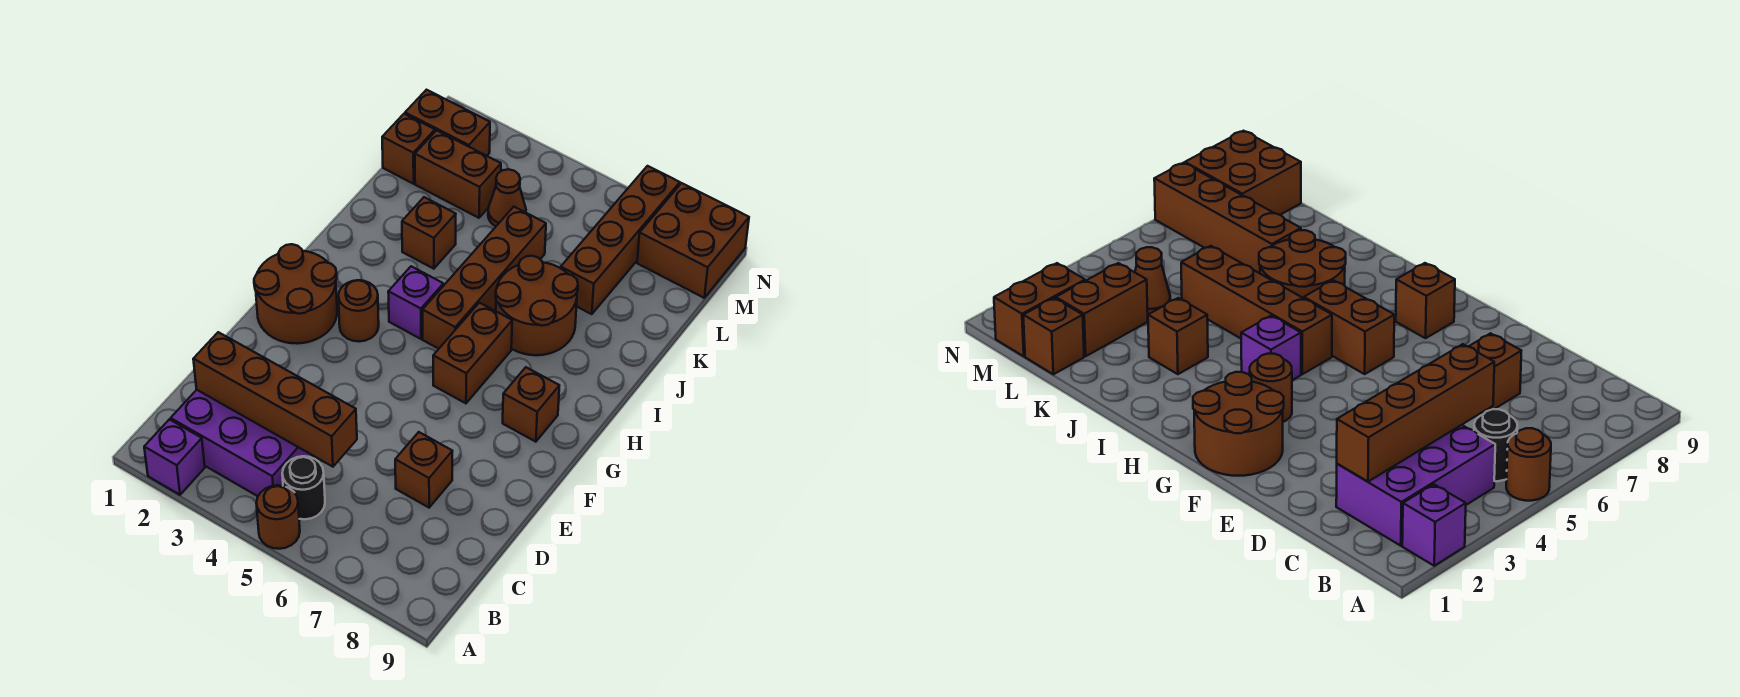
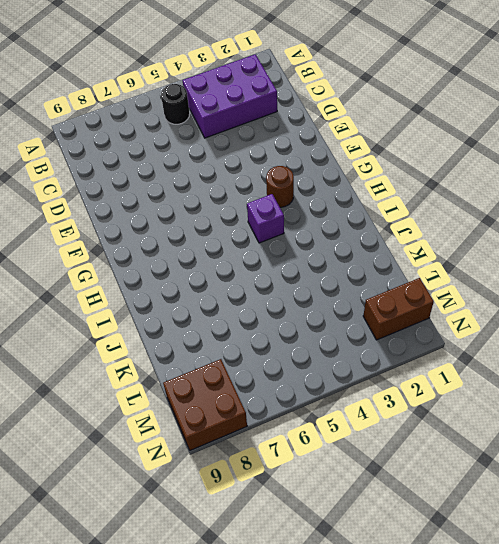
none -> purple brick A2 level 1
none -> brown round brick A5 level 1
none -> brown brick D7 level 1

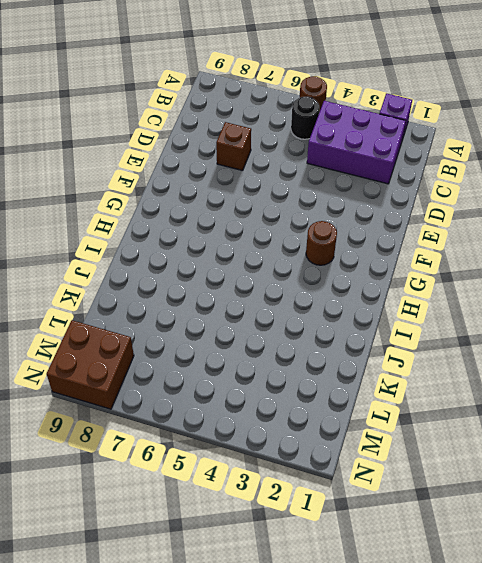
none -> brown round brick F1:G2 level 1
none -> brown brick G6:H6 level 1
none -> brown brick G8 level 1

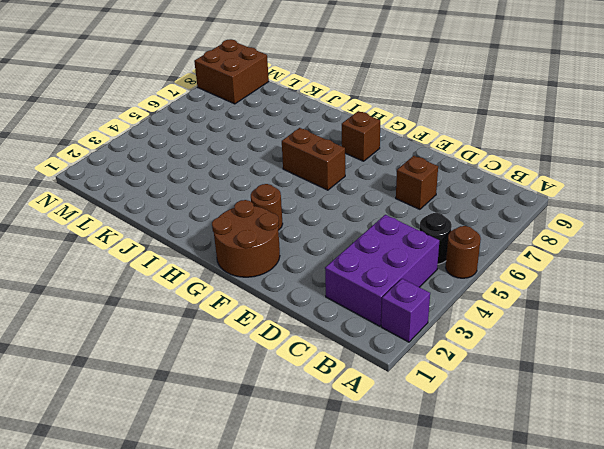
none -> purple brick H4 level 1
none -> brown brick H5:K5 level 1
none -> brown round brick I6:J7 level 1

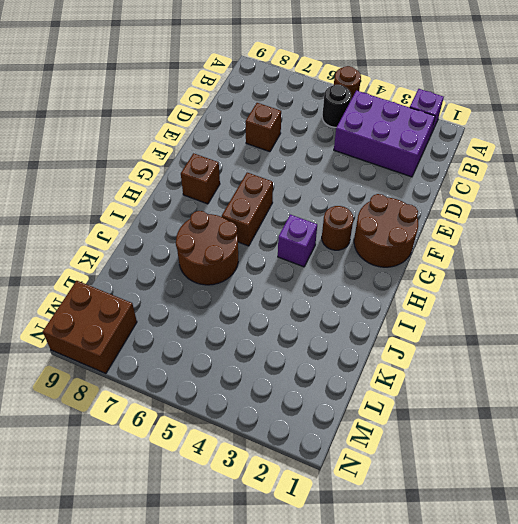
none -> brown brick H5:K5 level 1
none -> brown brick J3 level 1
none -> brown brick K7:N7 level 1

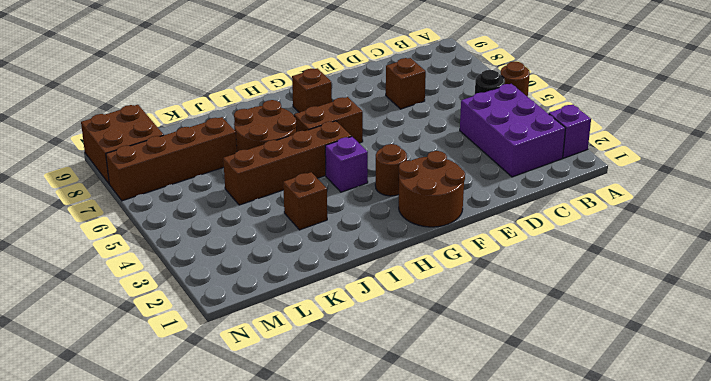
none -> brown brick L1 level 1
none -> brown brick L2:L3 level 1
none -> brown cone L4 level 1

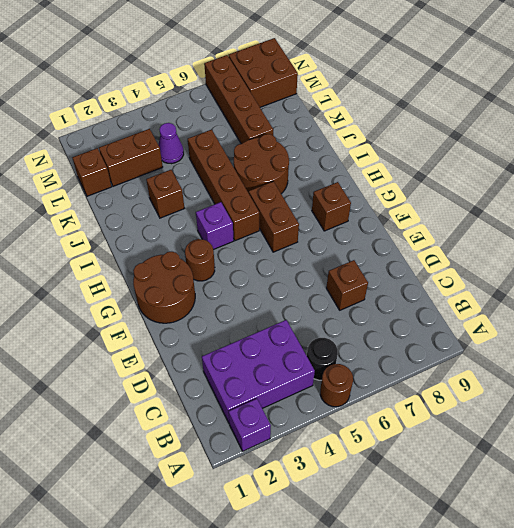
purple cone L4 level 1 -> brown cone L4 level 1
none -> brown brick M1:M2 level 1
none -> brown brick C2:C5 level 2

